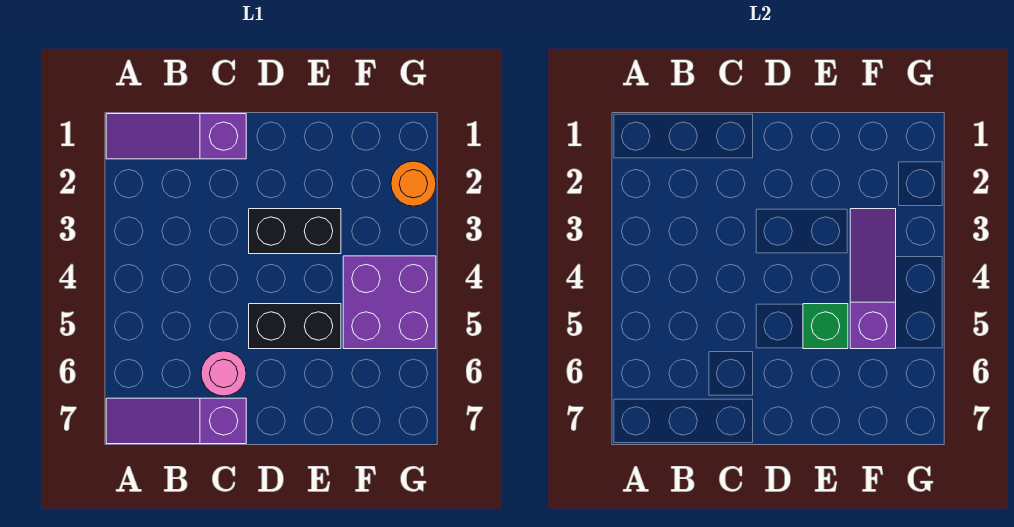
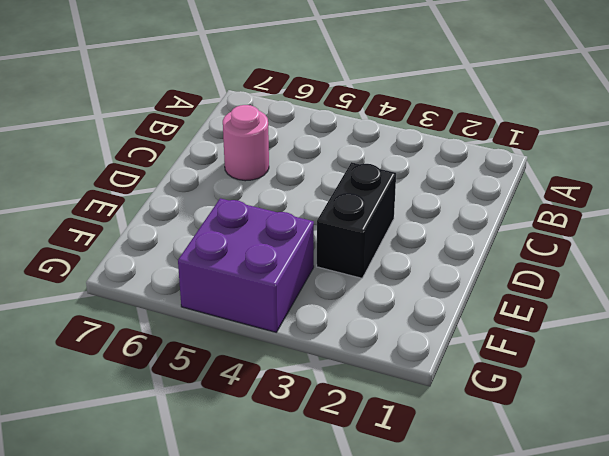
none -> purple slope A1:C1 level 1 top C
none -> purple slope A7:C7 level 1 top C

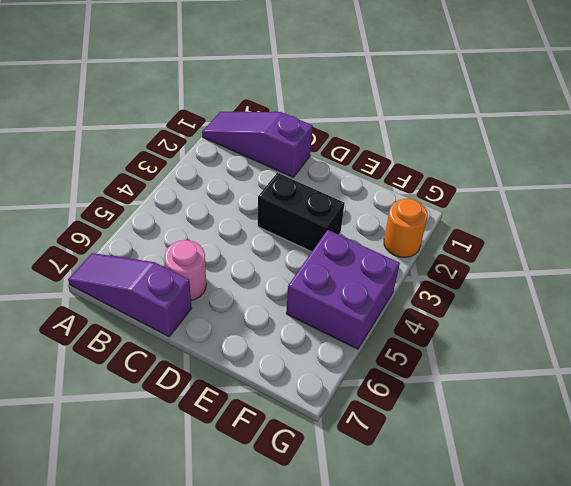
none -> black brick D5:E5 level 1
none -> green brick E5 level 2

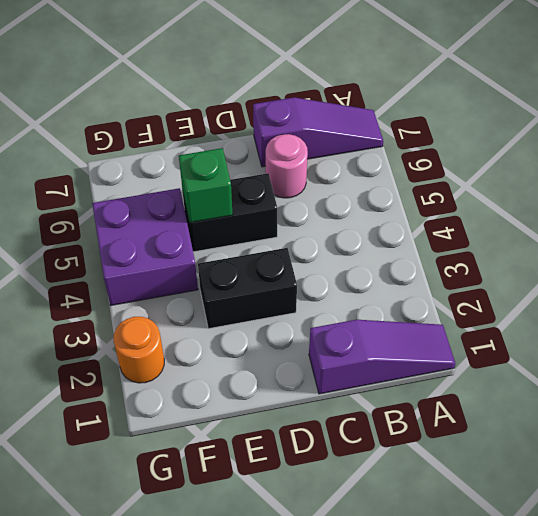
none -> purple slope F3:F5 level 2 top 5

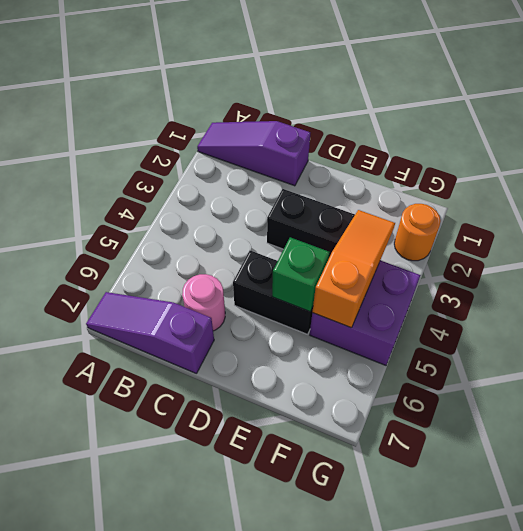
orange slope F3:F5 level 2 top 5 -> purple slope F3:F5 level 2 top 5

